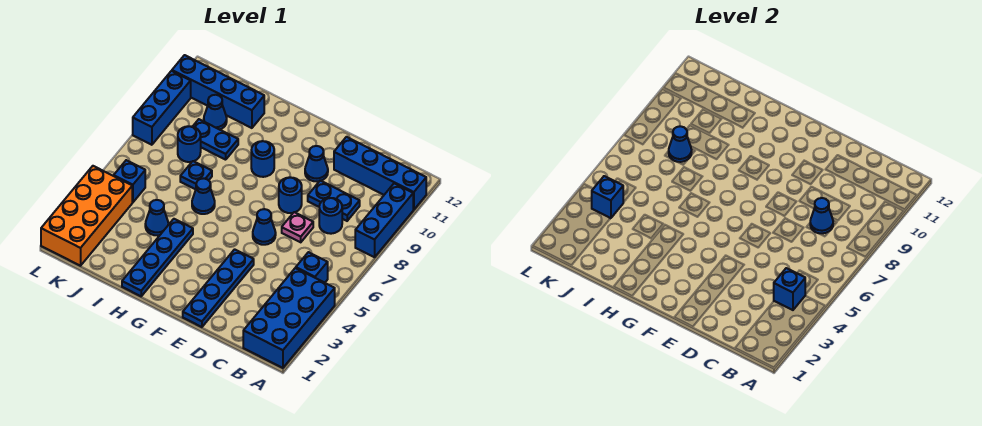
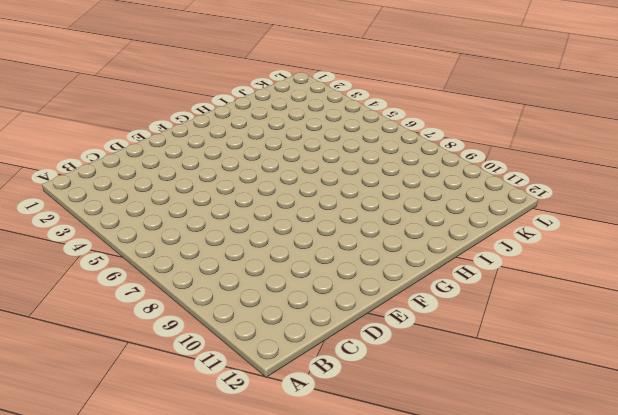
none -> blue brick A1:B4 level 1
none -> blue brick A8:A10 level 1
none -> blue brick A11:D11 level 1

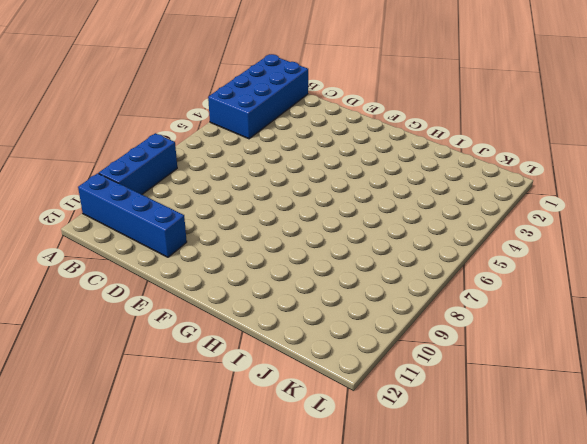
none -> blue brick B5 level 1
none -> blue round brick C8 level 1
none -> blue plate C9:D9 level 1

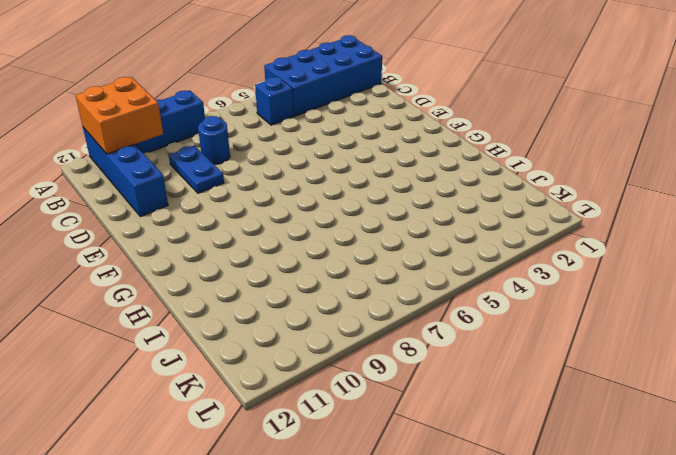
orange brick A10:B11 level 2 -> none
none -> pink plate D7 level 1
none -> blue plate E1:E4 level 1
none -> blue cone E6 level 1

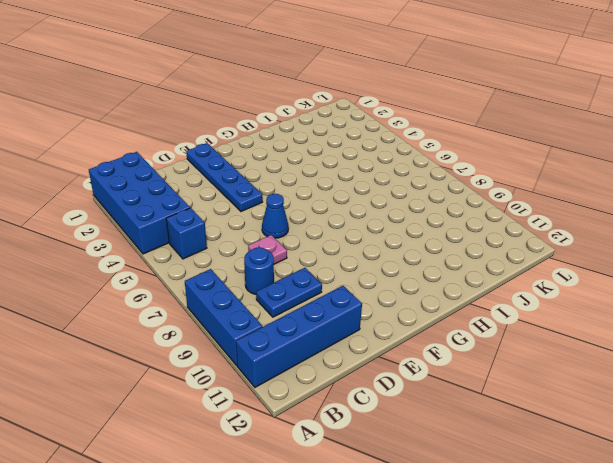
none -> blue round brick E8 level 1
none -> blue cone E10 level 1
none -> blue round brick G9 level 1

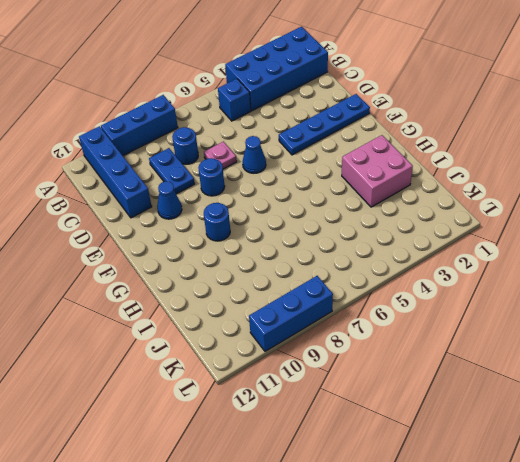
pink brick H2:I3 level 1 -> blue plate H1:H4 level 1
none -> blue cone H6 level 1
none -> blue cone I4 level 1
none -> blue plate I7 level 1

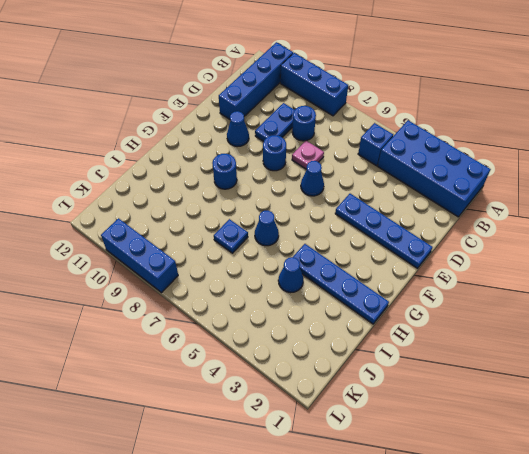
none -> blue plate I9:J9 level 1
none -> blue brick I11:L11 level 1
none -> blue round brick J8 level 1

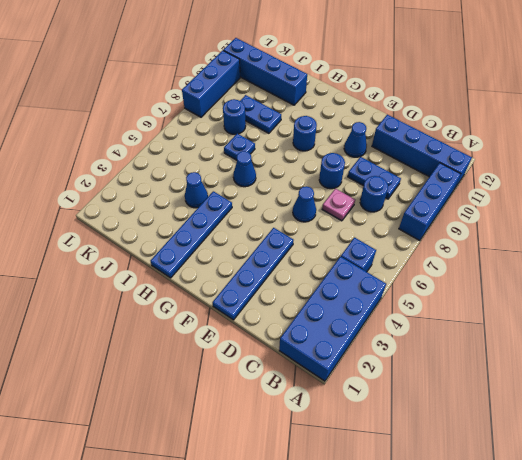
none -> blue cone J10 level 1
none -> orange brick K1:L4 level 1
none -> blue brick K5 level 1

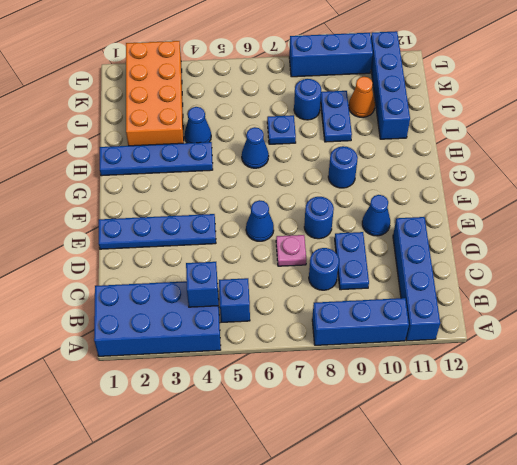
orange brick I2:L3 level 1 -> orange brick K1:L4 level 1
orange cone J10 level 1 -> blue cone J10 level 1
none -> blue brick K5 level 1
none -> blue cone C8 level 2
none -> blue cone J8 level 2

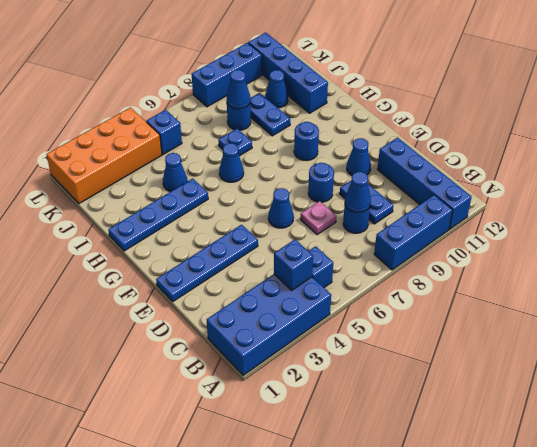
none -> blue brick K4 level 2

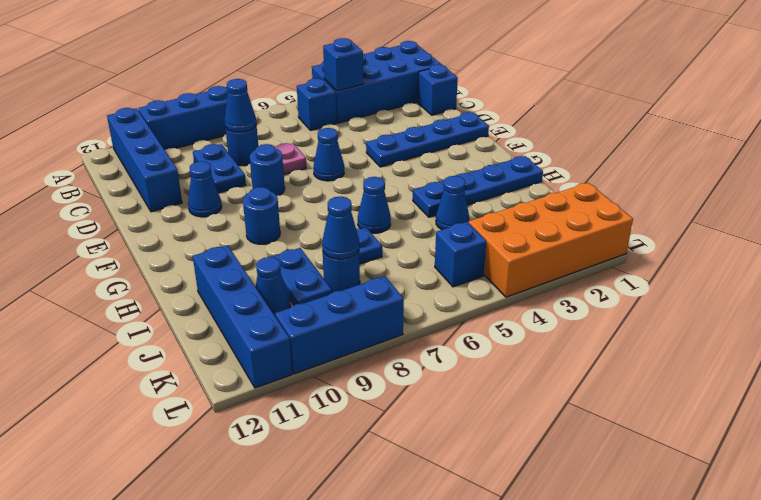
blue brick C1 level 1 -> blue brick K4 level 2

